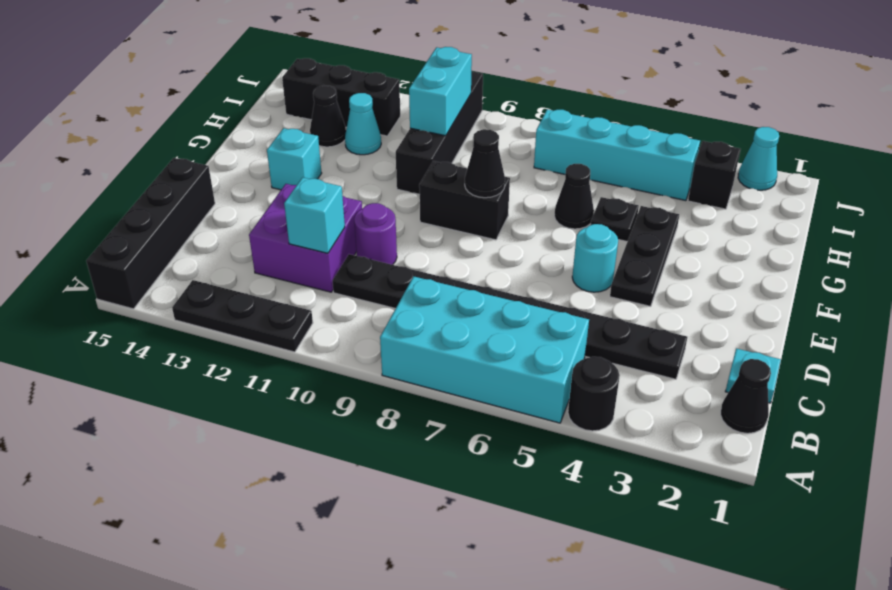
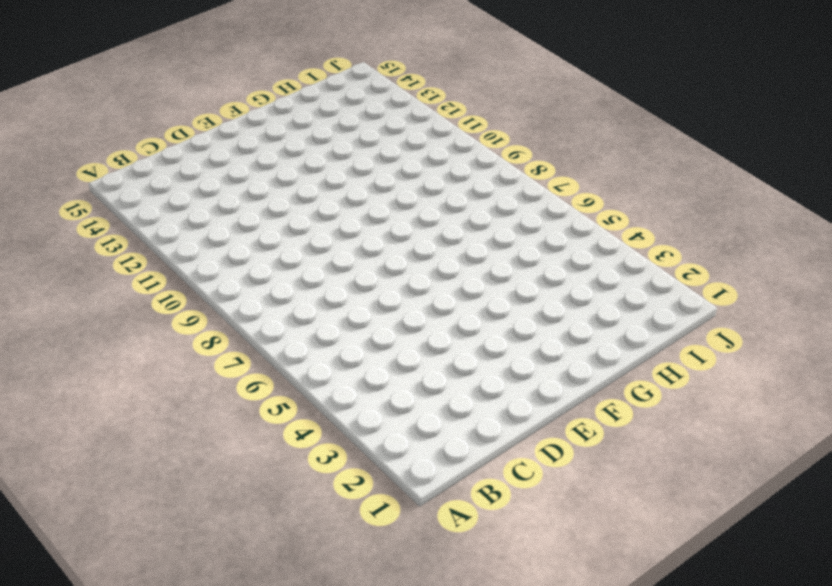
none -> black round brick A4 level 1
none -> cyan brick A5:B8 level 1
none -> black plate A11:A13 level 1

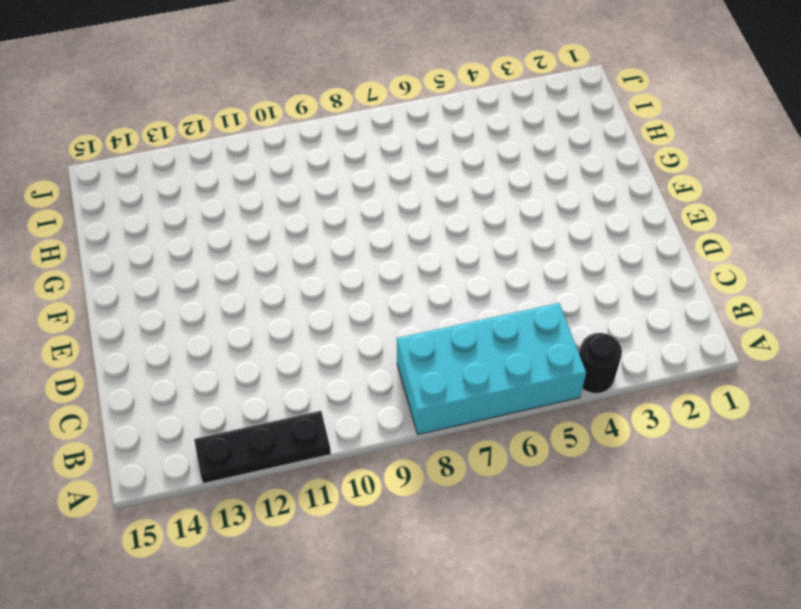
none -> black brick A15:D15 level 1
none -> black cone B1 level 1
none -> cyan plate C1 level 1

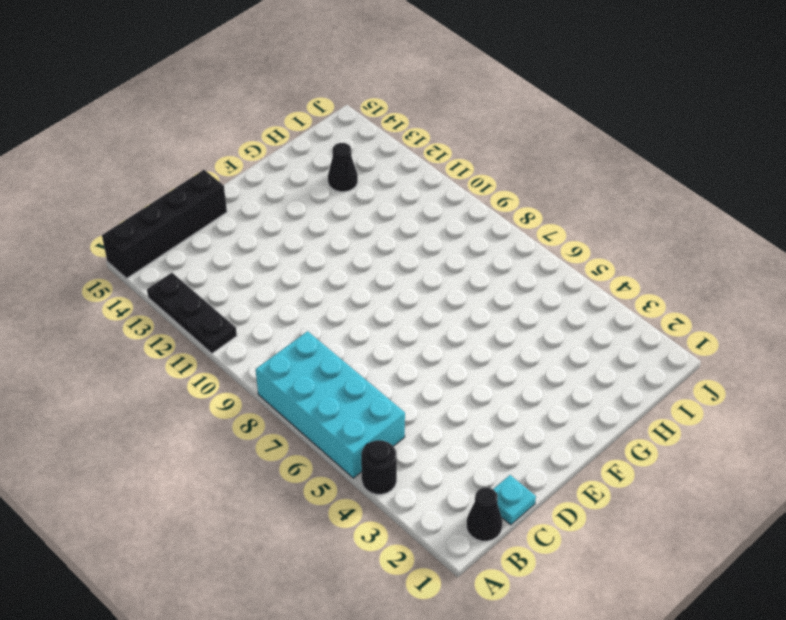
none -> black plate C3:C10 level 1
none -> purple brick C11:D12 level 1
none -> purple round brick D10 level 1

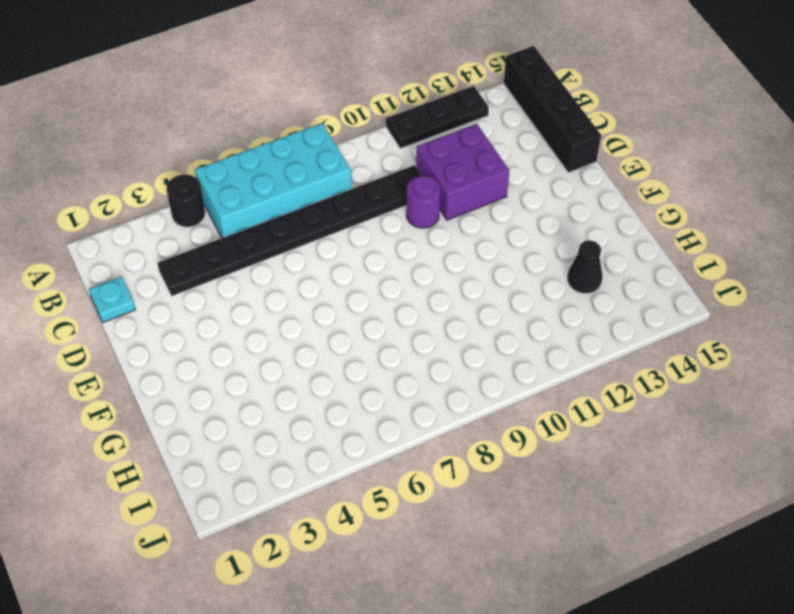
none -> black cone B1 level 1
none -> black plate E4:G4 level 1
none -> cyan round brick E5 level 1

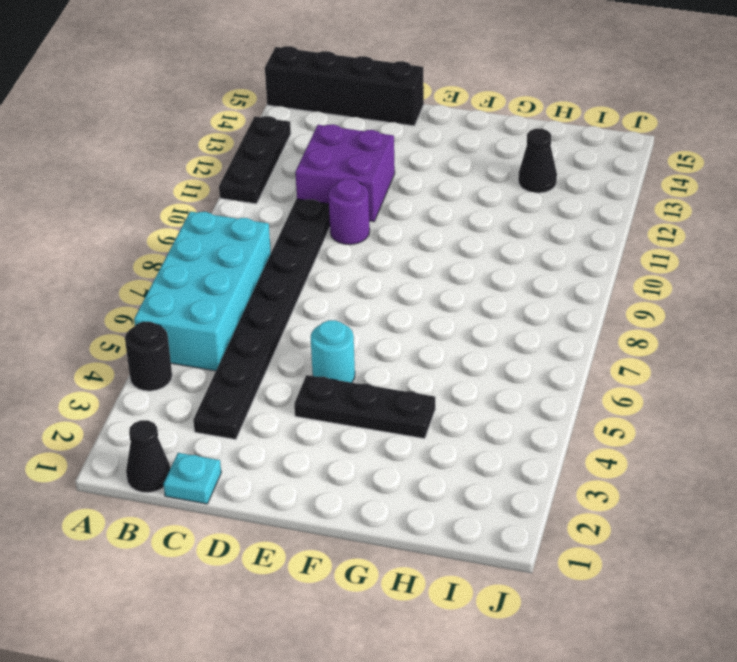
none -> black brick F8:F9 level 1
none -> cyan brick F13 level 1
none -> black plate G5 level 1

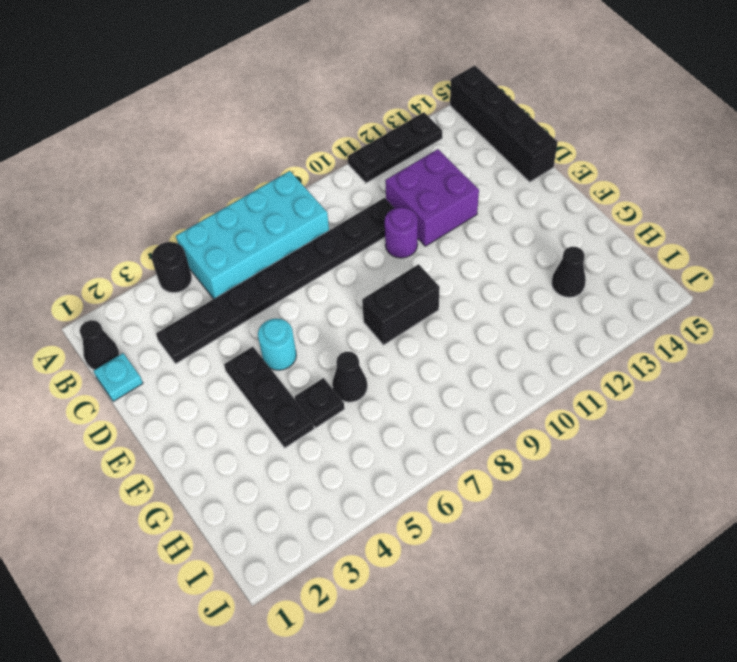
none -> cyan brick F13 level 1
none -> black brick G10:J10 level 1
none -> cyan cone H12 level 1

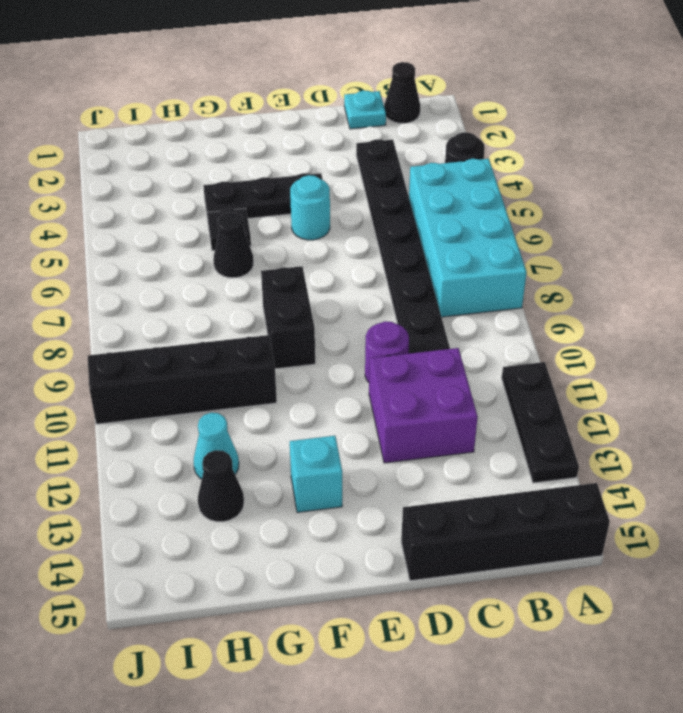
none -> black brick I3 level 1
none -> cyan brick I4:I7 level 1
none -> black brick I12:I14 level 1

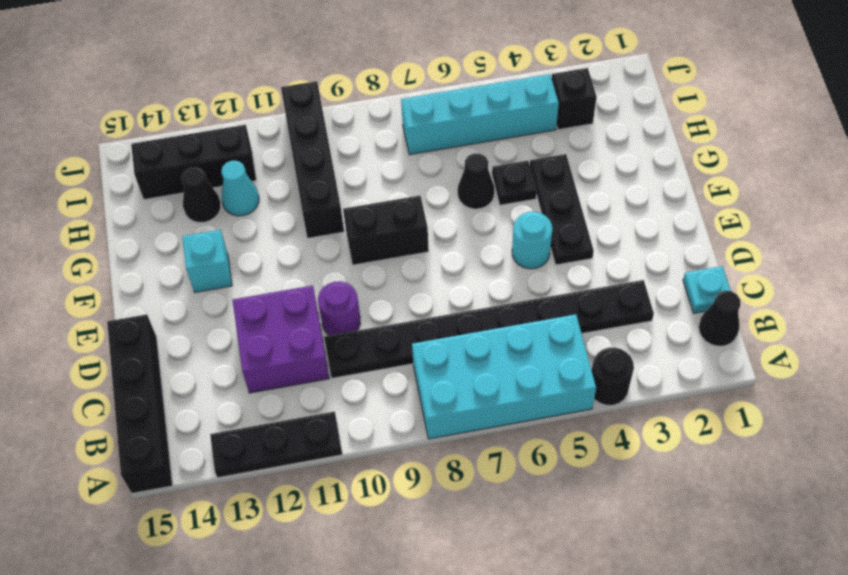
none -> cyan cone J2 level 1
none -> cyan brick C11 level 2
none -> black cone F8 level 2

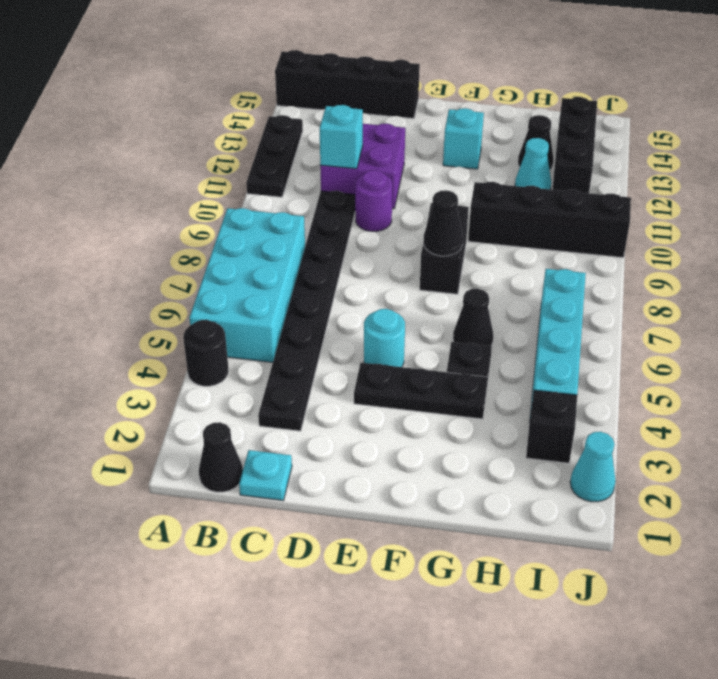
none -> cyan brick H10:I10 level 2

